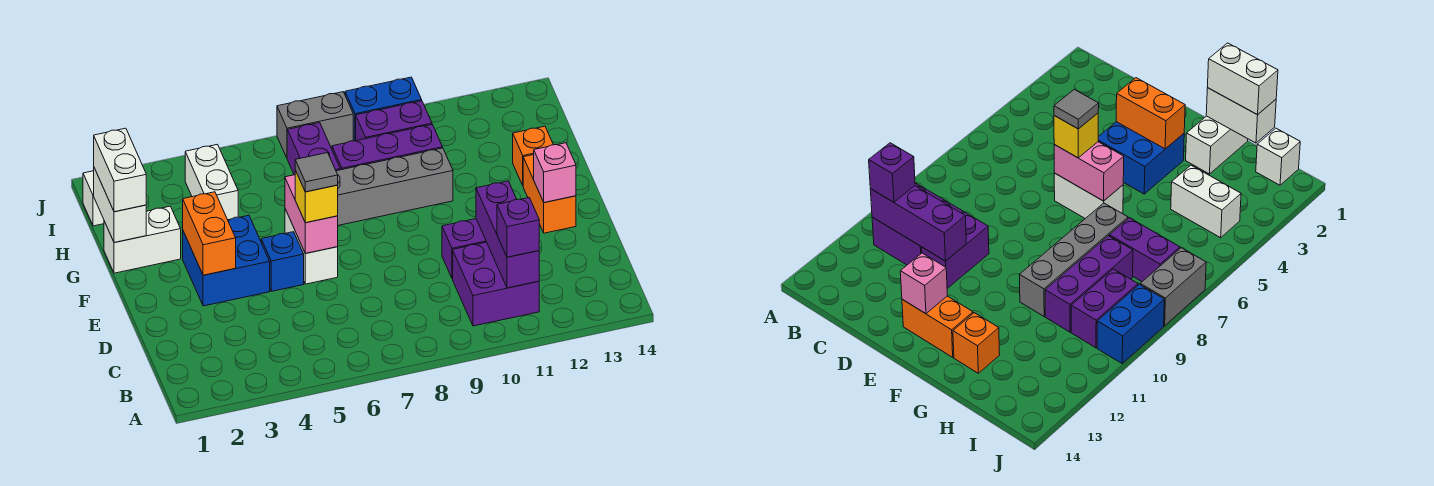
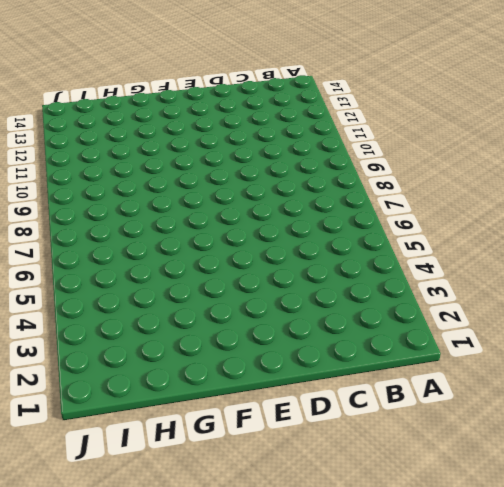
none -> purple brick B10:C11 level 1
none -> purple brick D10:D11 level 1
none -> blue brick E3:F4 level 1

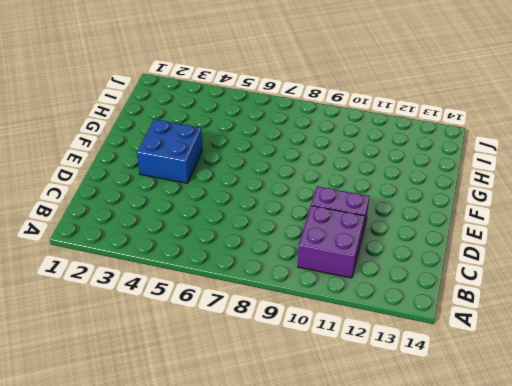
none -> blue brick E5 level 1
none -> white brick E6:F6 level 1
none -> orange brick E13:F13 level 1

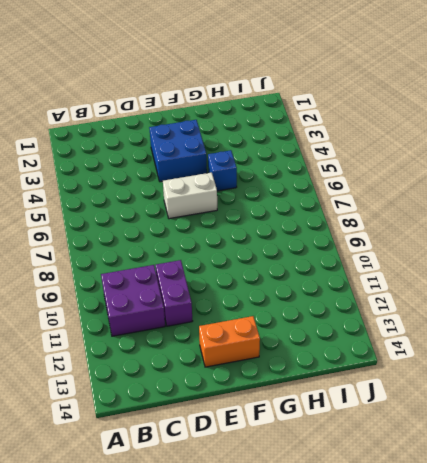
blue brick G5 level 1 -> blue brick E5 level 1
none -> white brick G1:G2 level 1
none -> grey brick G7:G10 level 1
none -> orange brick G13 level 1

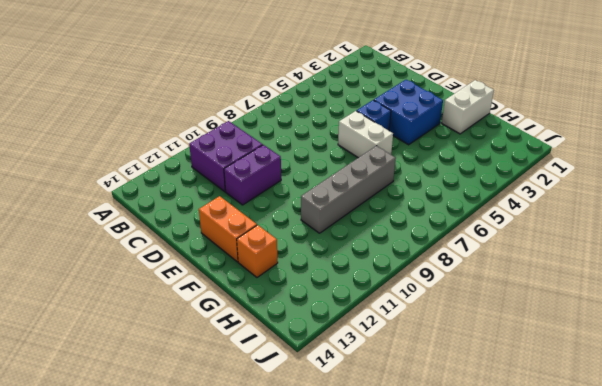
none -> white brick H4:I4 level 1
none -> purple brick H7:I7 level 1
none -> purple brick H8:H10 level 1

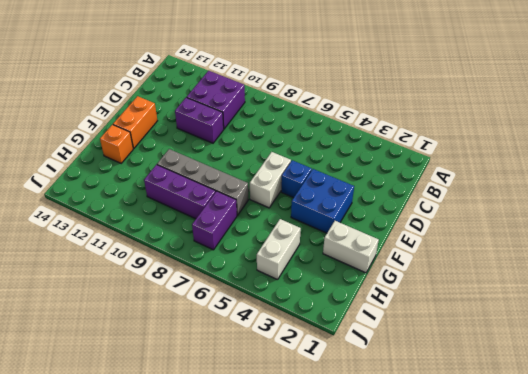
none -> white brick I1 level 1
none -> purple brick I9:I10 level 1
none -> grey brick J7:J8 level 1

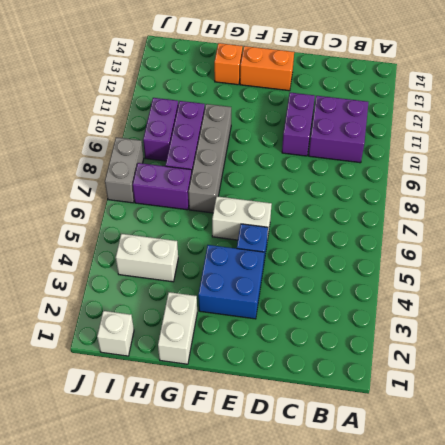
none -> blue brick J9:J10 level 1
none -> purple brick B11:D11 level 2
none -> orange brick E3:F3 level 2

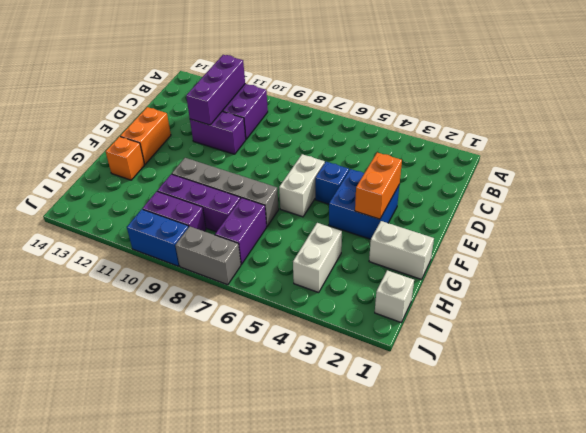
none -> pink brick E6:F6 level 2
none -> pink brick E13 level 2
none -> white brick G1:H1 level 2

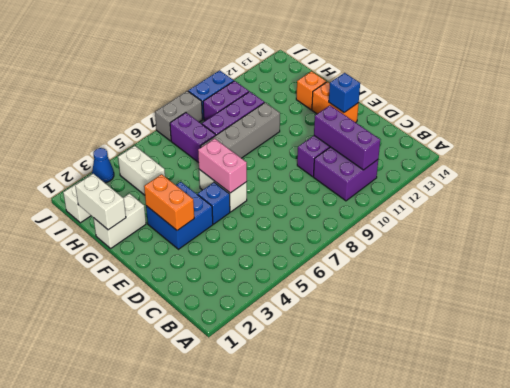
blue brick E13 level 2 -> pink brick E13 level 2
blue cone J3 level 1 -> none
none -> purple brick B11 level 3
none -> yellow brick E6 level 3
none -> white brick G1:H1 level 3

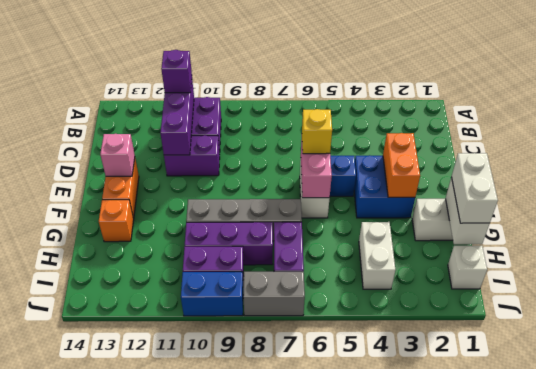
none -> grey tile E6 level 4

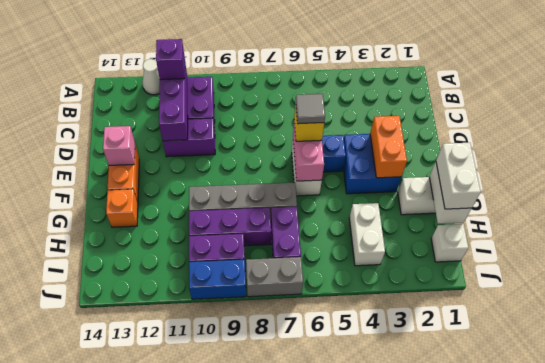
white cone A12 level 1 -> none

